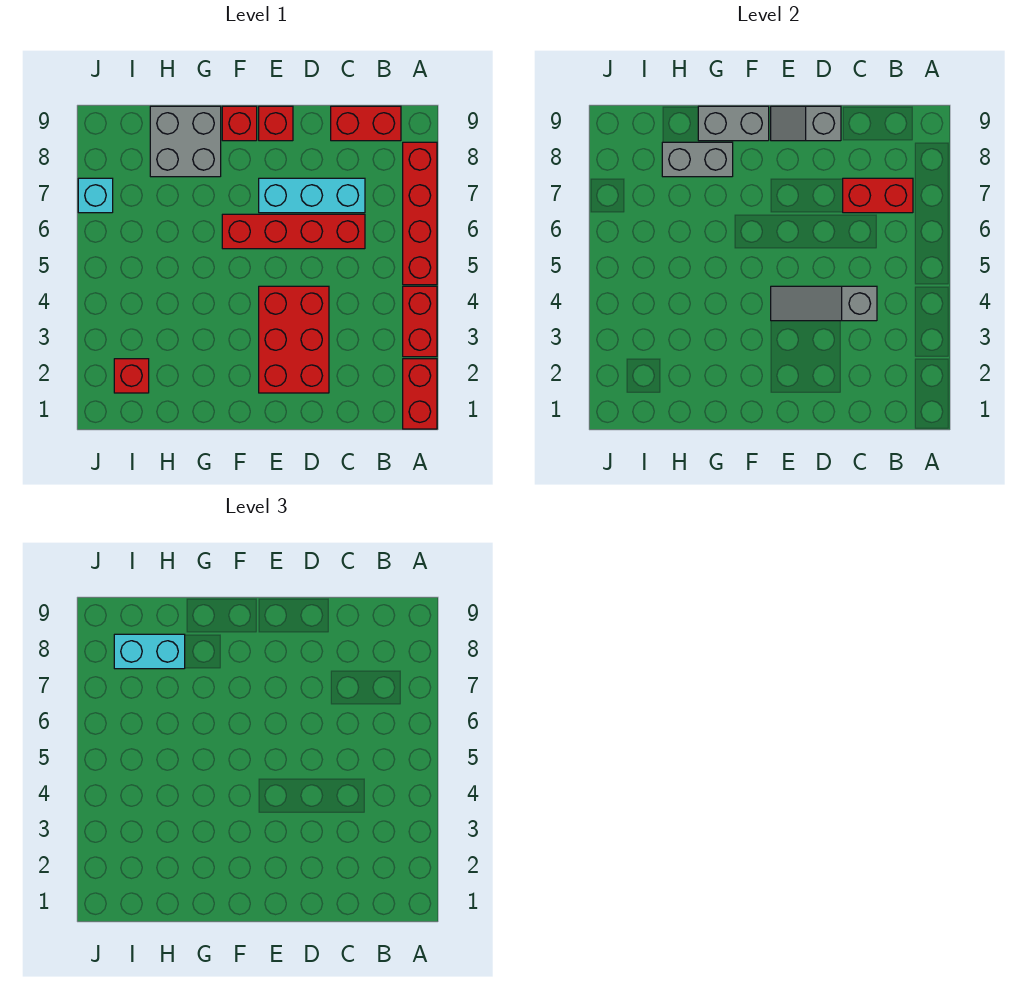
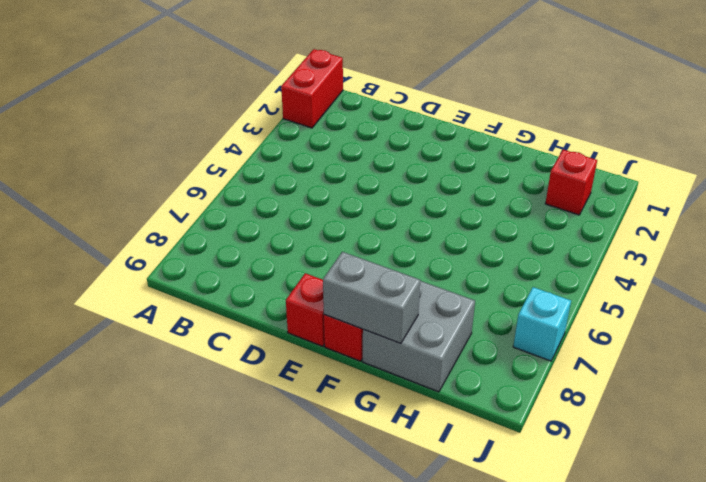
none -> red brick A3:A4 level 1
none -> red brick A5:A8 level 1
none -> red brick B9:C9 level 1

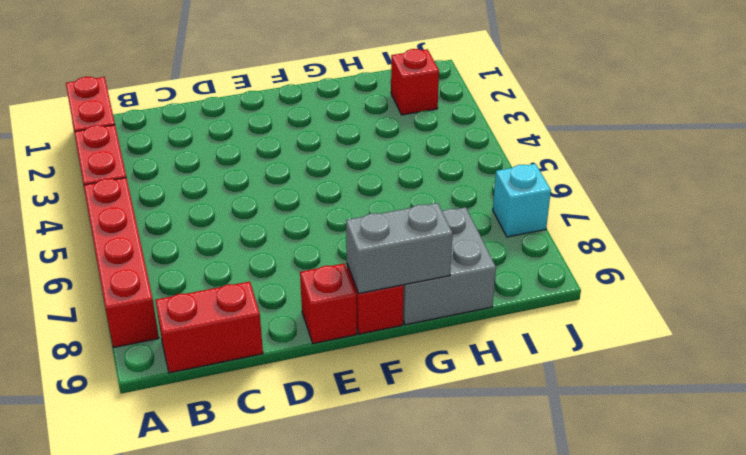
none -> red brick C6:F6 level 1
none -> cyan brick C7:E7 level 1
none -> red brick D2:E4 level 1

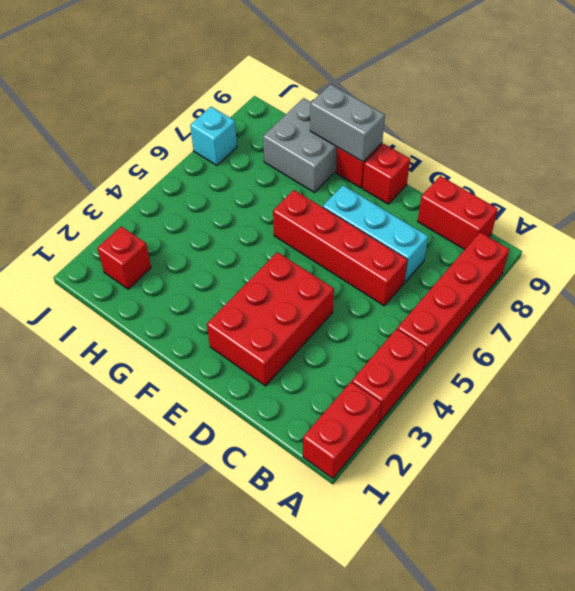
none -> red brick B7:C7 level 2
none -> grey slope C4:E4 level 2 top C
none -> grey slope D9:E9 level 2 top D

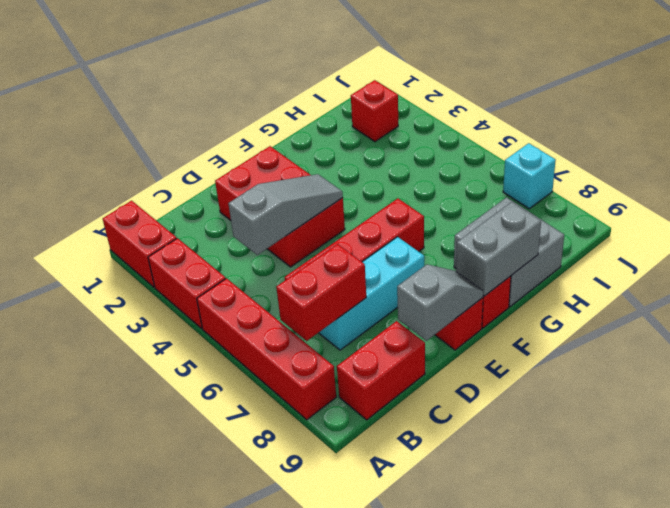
none -> grey brick G8:H8 level 2
none -> cyan brick H8:I8 level 3

